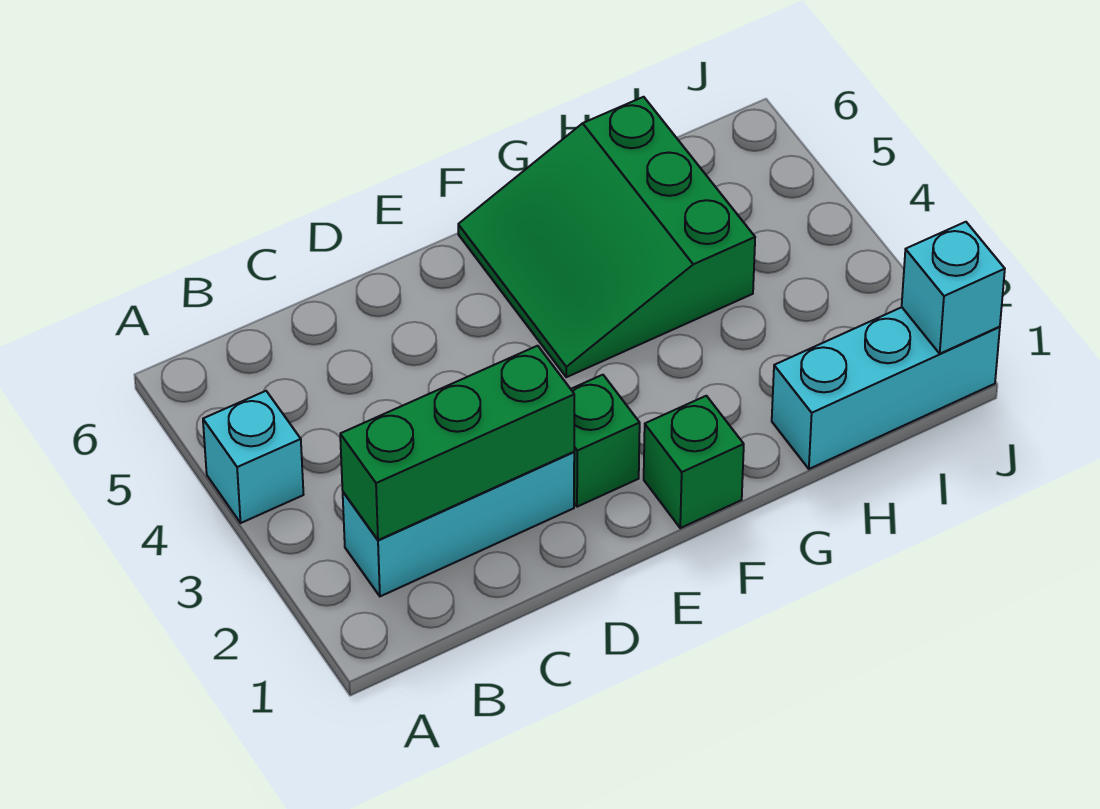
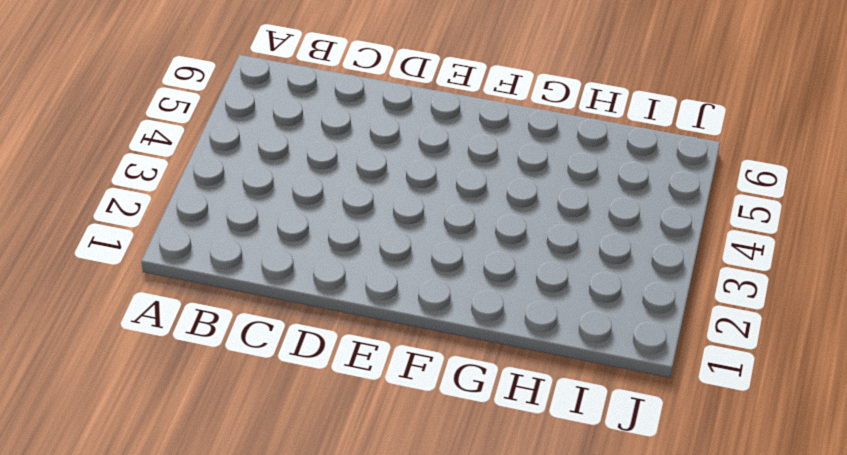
none -> cyan brick A4 level 1
none -> cyan brick B2:D2 level 1

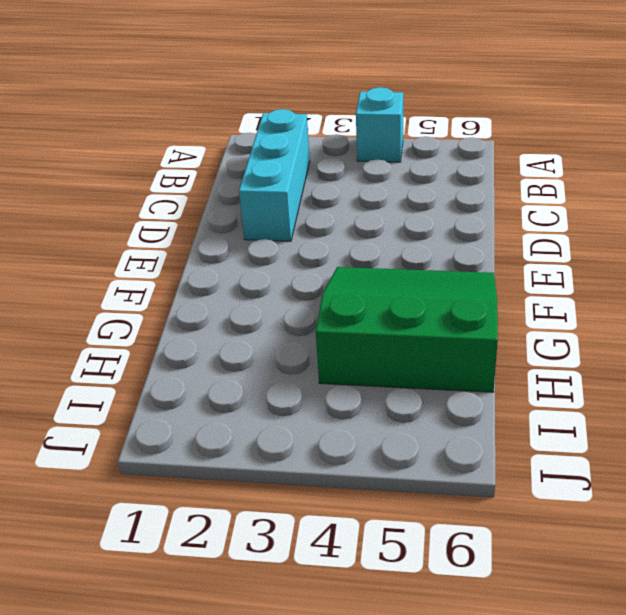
none -> green brick E2 level 1
none -> green brick F1 level 1

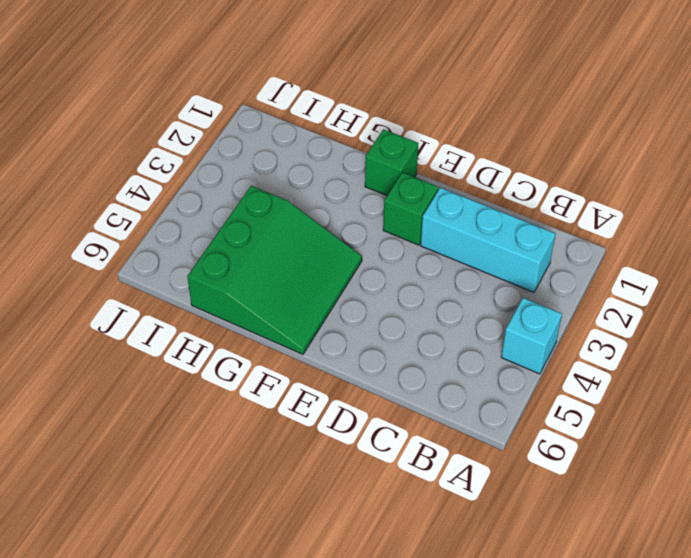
none -> cyan brick H1:J1 level 1
none -> green brick B2:D2 level 2

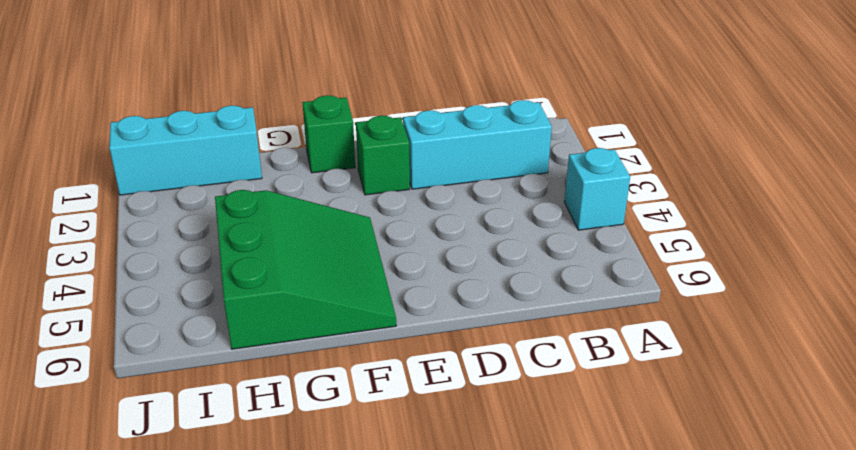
none -> green brick B2:D2 level 2
none -> cyan brick J1 level 2

